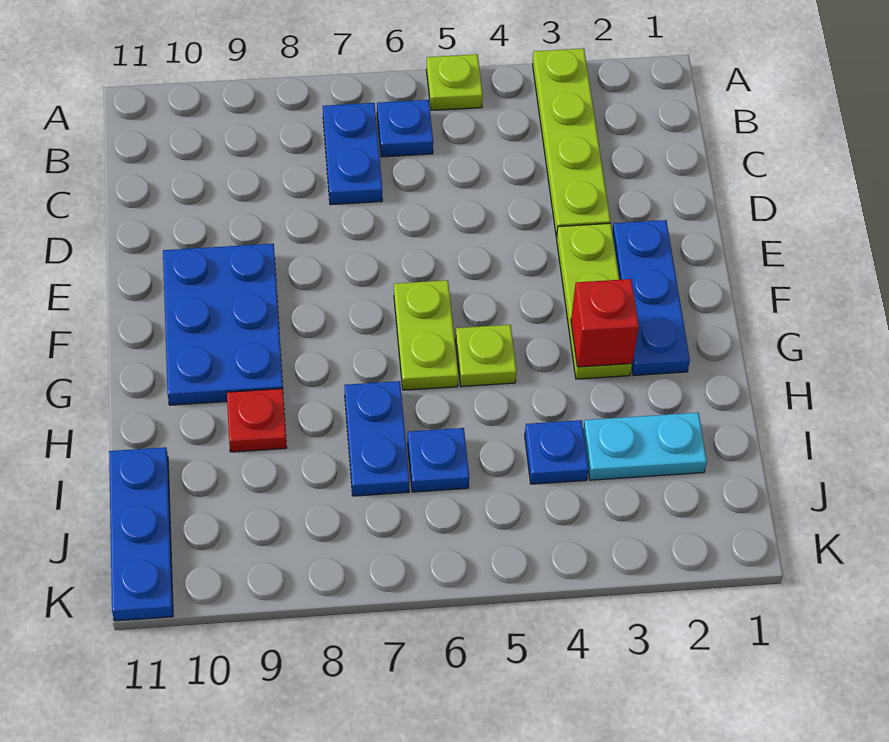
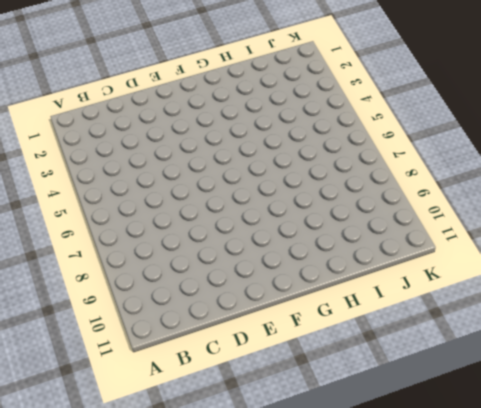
none -> lime plate A3:D3 level 1
none -> lime plate A5 level 1
none -> blue plate B6 level 1

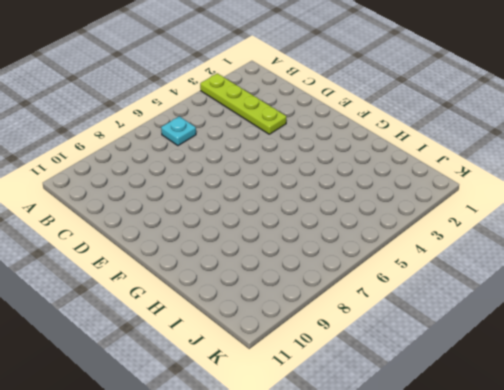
cyan plate B6 level 1 -> blue plate B6 level 1
none -> lime plate A5 level 1
none -> blue plate B7:C7 level 1
none -> blue plate E2:G2 level 1

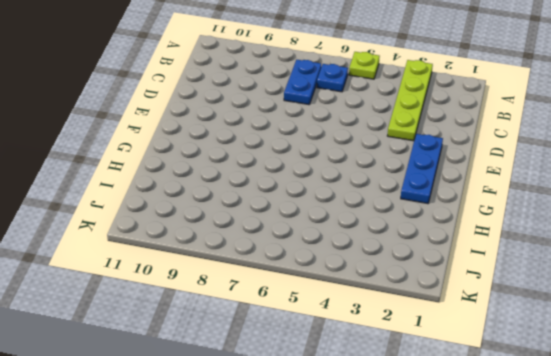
none -> lime plate E3:G3 level 1
none -> blue plate E9:G10 level 1
none -> lime plate F6:G6 level 1

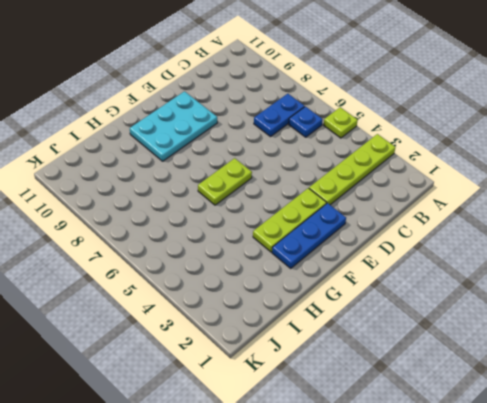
cyan plate E9:G10 level 1 -> blue plate E9:G10 level 1
none -> lime plate G5 level 1
none -> blue plate H7:I7 level 1
none -> red plate H9 level 1

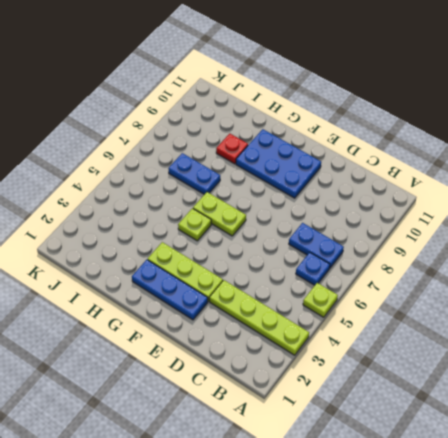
none -> cyan plate I2:I3 level 1
none -> blue plate I4 level 1
none -> blue plate I6 level 1

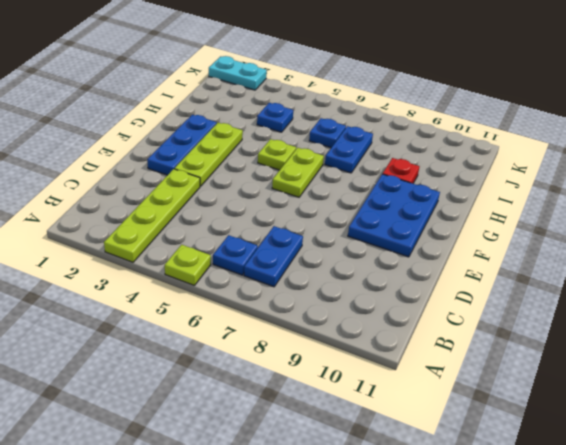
cyan plate K1:K2 level 1 -> cyan plate I2:I3 level 1
none -> blue plate I11:K11 level 1
none -> red brick G3 level 2

